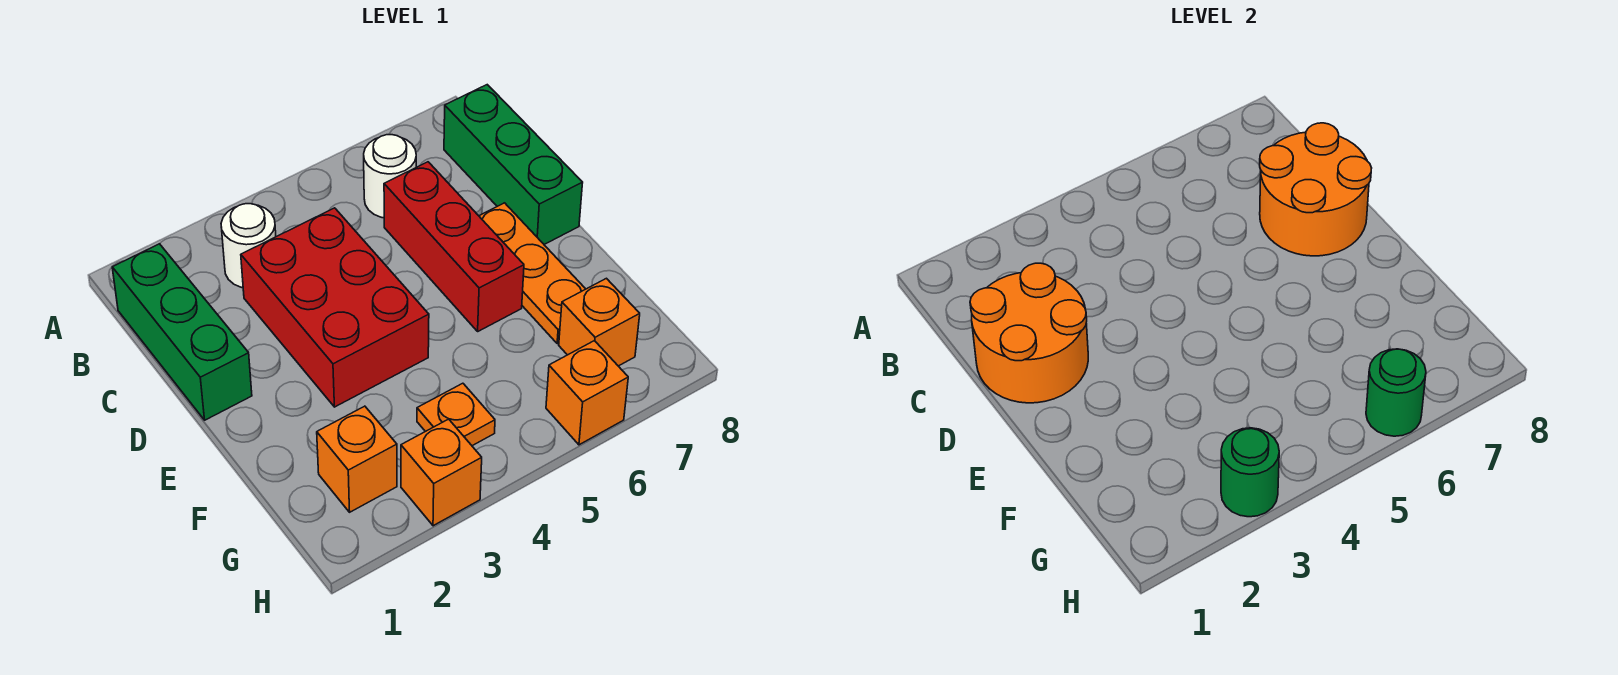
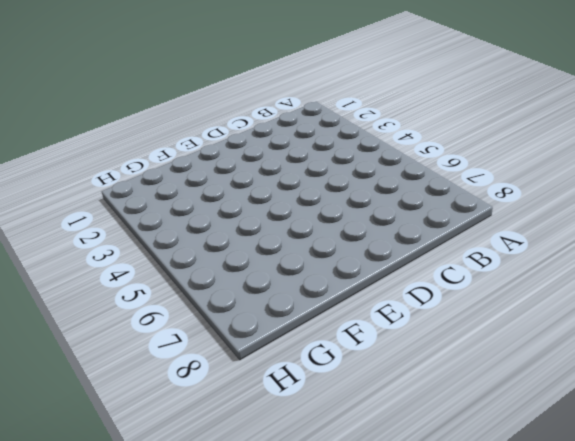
none -> green brick B1:D1 level 1
none -> white round brick B3 level 1
none -> white round brick B6 level 1

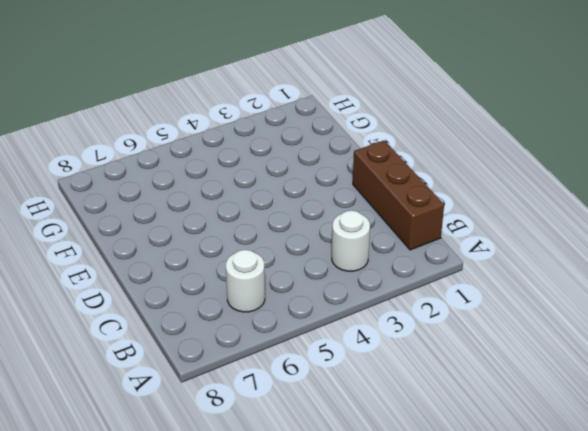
brown brick B1:D1 level 1 -> green brick B1:D1 level 1
none -> green brick B8:D8 level 1
none -> red brick C3:E4 level 1
none -> red brick C6:E6 level 1

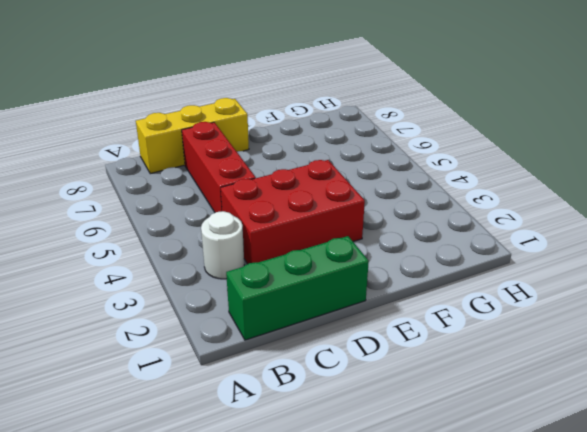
yellow brick B8:D8 level 1 -> green brick B8:D8 level 1
red brick C5:C7 level 1 -> red brick C6:E6 level 1
none -> white round brick B6 level 1
none -> orange plate D7:F7 level 1
none -> orange brick G2 level 1

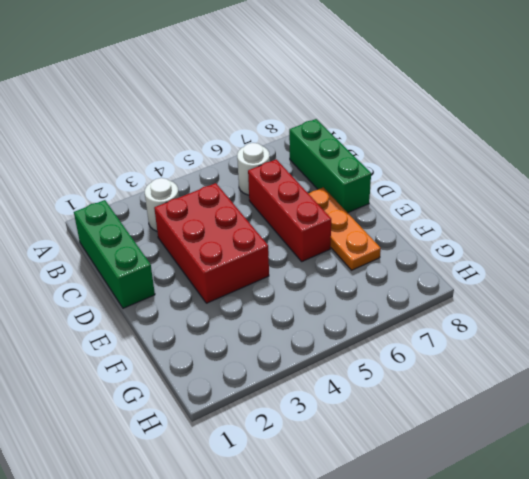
none -> orange brick G2 level 1
none -> orange plate G4 level 1
none -> orange brick G7 level 1

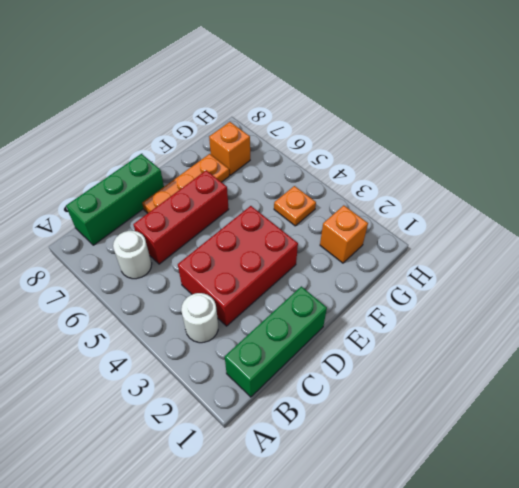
none -> orange brick H3 level 1
none -> orange brick H6 level 1
none -> orange round brick C1:D2 level 2

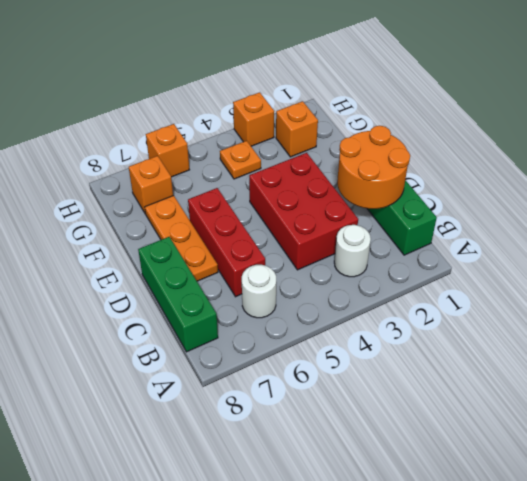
none -> orange round brick C7:D8 level 2
none -> green round brick H3 level 2
none -> green round brick H6 level 2

